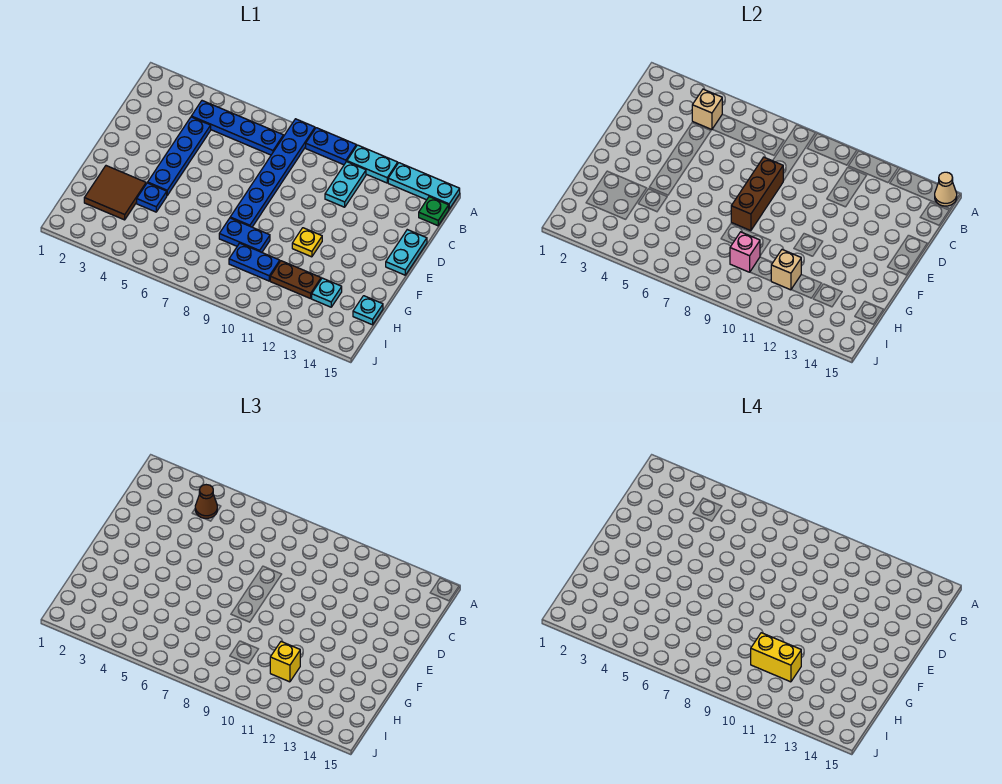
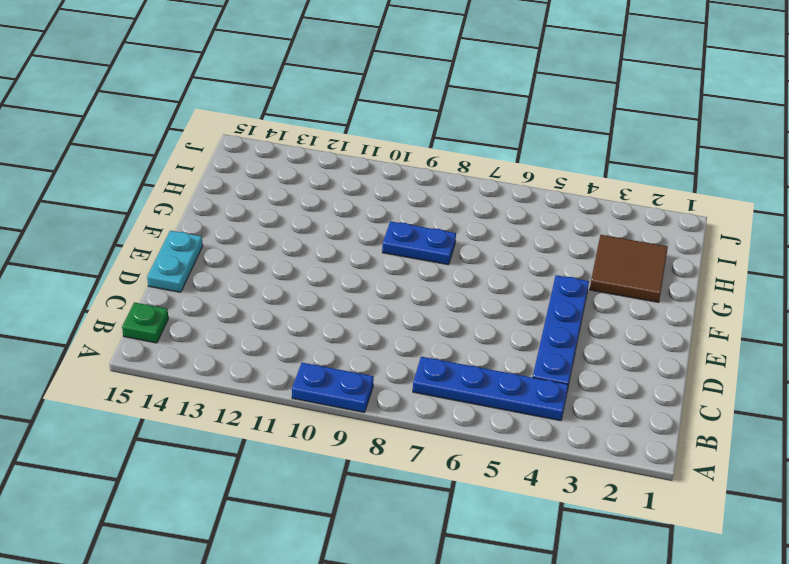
none -> blue plate A8:F8 level 1
none -> cyan plate A11:A12 level 1
none -> cyan plate A13:A15 level 1

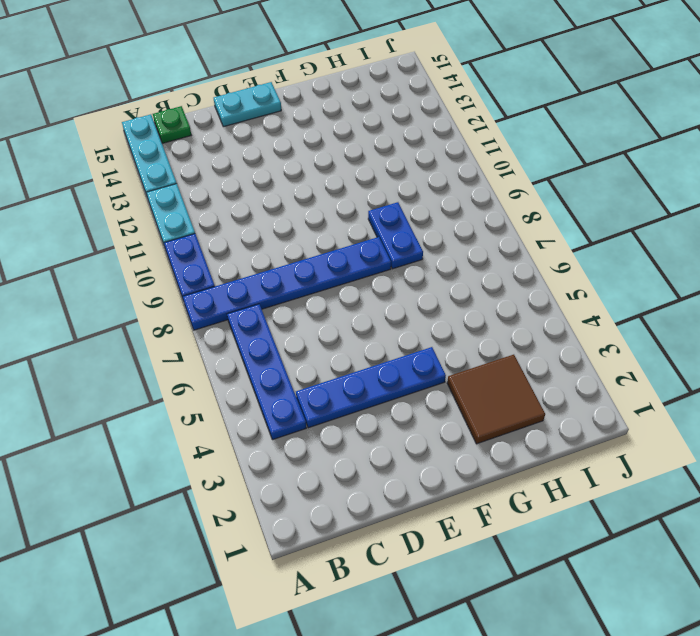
none -> cyan plate B11:C11 level 1
none -> yellow plate F11 level 1
none -> blue plate G4 level 1

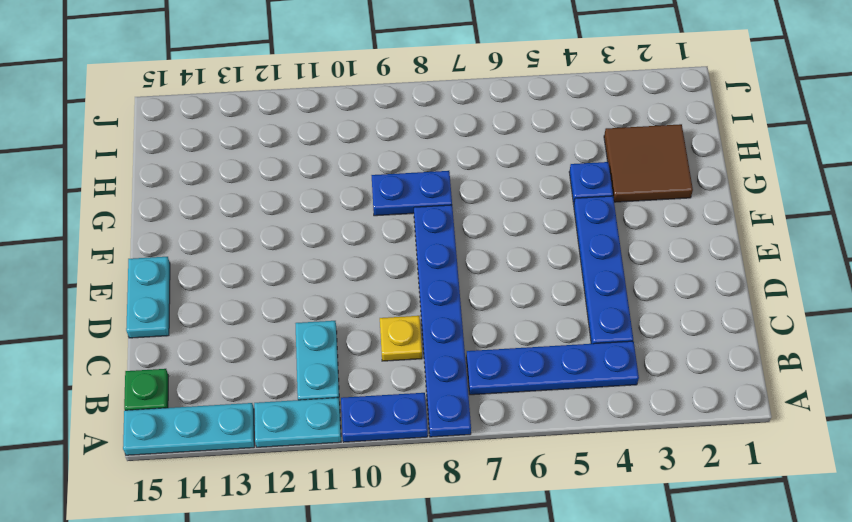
yellow plate C9 level 1 -> yellow plate F11 level 1
none -> blue plate H9:H10 level 1
none -> brown plate H11:H12 level 1
none -> cyan plate H13 level 1

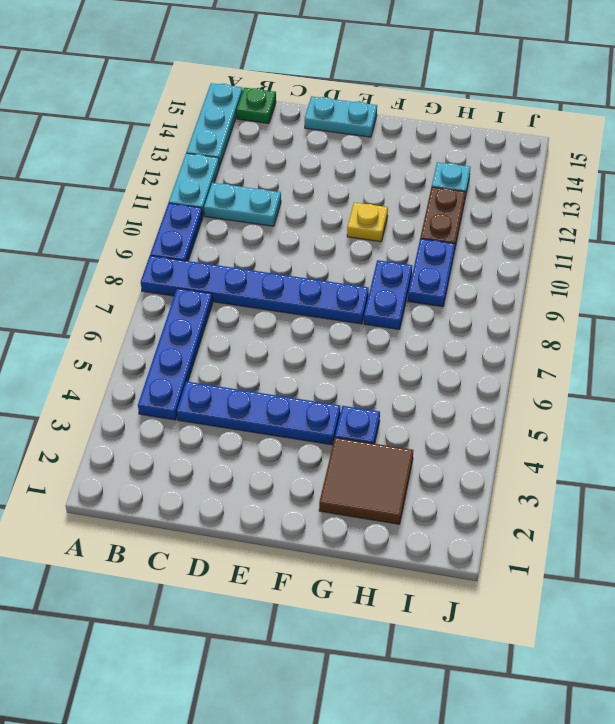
none -> cyan plate H15 level 1
none -> tan cone A15 level 2
none -> tan brick B4 level 2

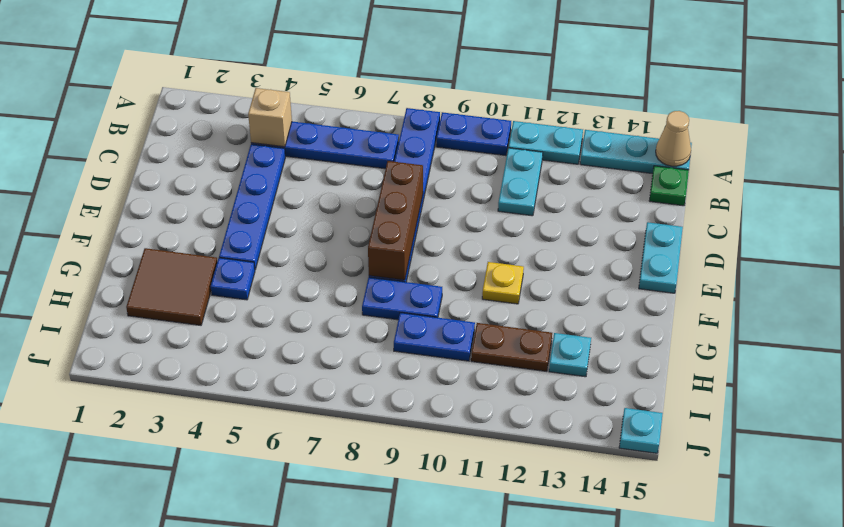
cyan plate J15 level 1 -> cyan plate H15 level 1
none -> pink brick H9 level 2
none -> tan brick H11 level 2
none -> brown cone B4 level 3

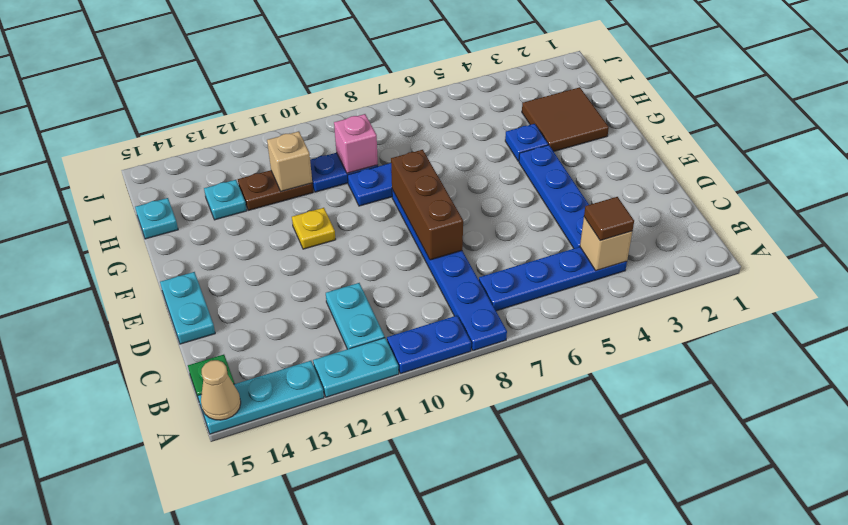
brown tile B4 level 3 -> brown cone B4 level 3
none -> yellow brick H11 level 3
none -> yellow brick H10:H11 level 4

